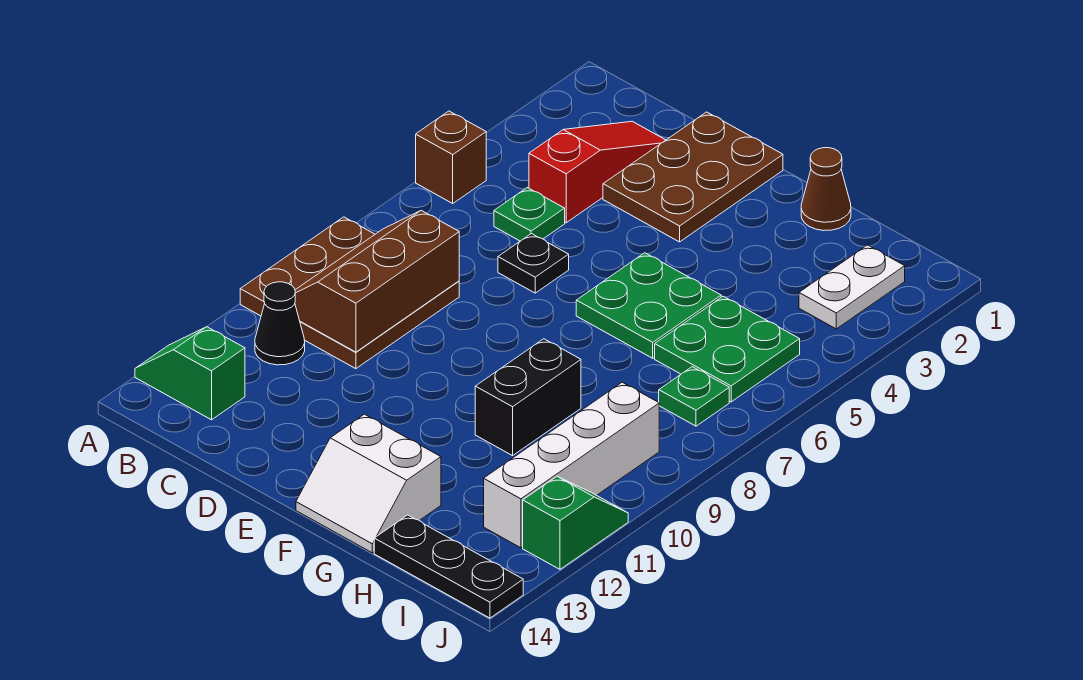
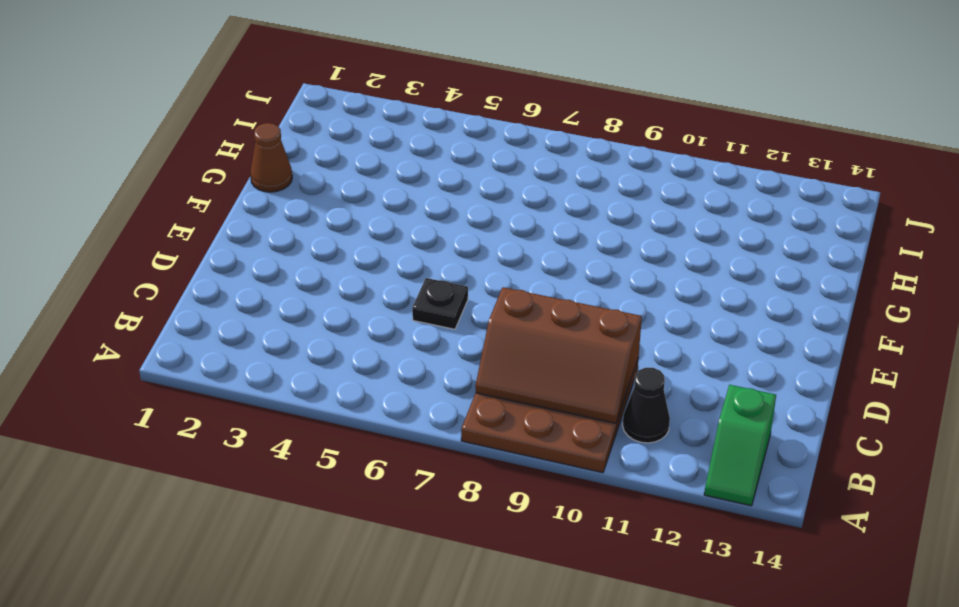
none -> brown brick A5 level 1
none -> red slope C2:C4 level 1 top 4
none -> green plate C5 level 1

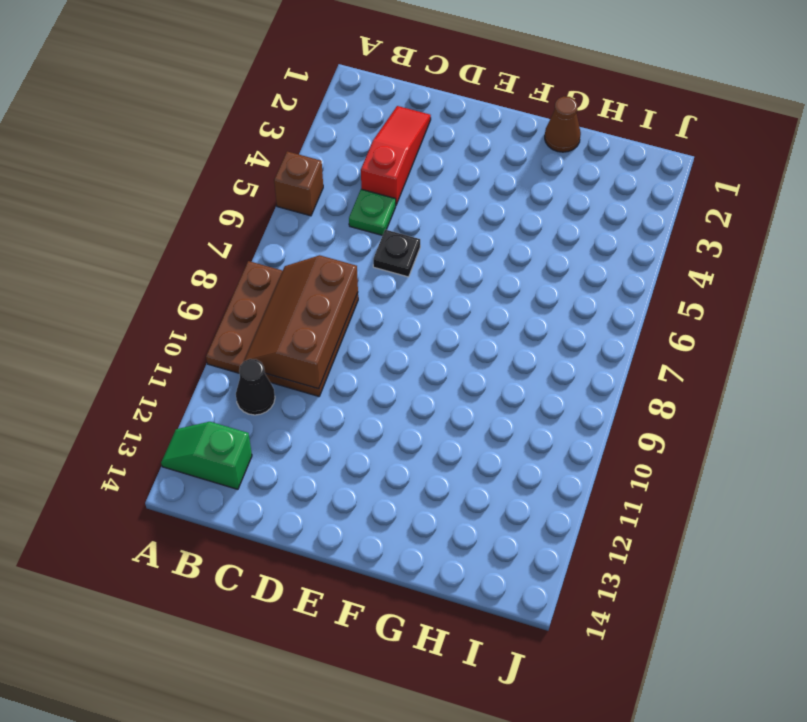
none -> brown plate D1:E3 level 1
none -> green plate F5:G6 level 1
none -> white slope F13:G14 level 1 top 13

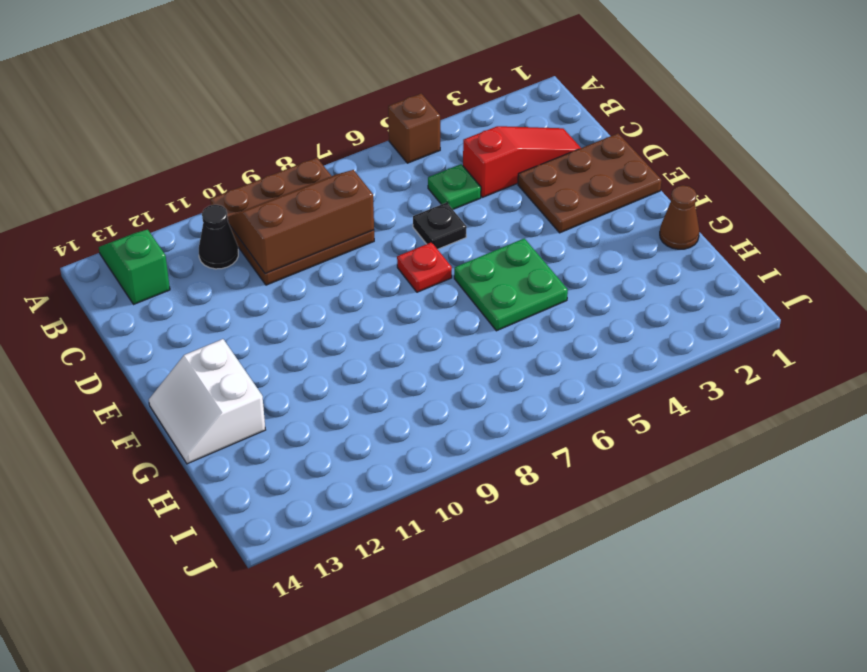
red plate E7 level 1 -> none
none -> black brick G9:G10 level 1
none -> green plate H5:I6 level 1
none -> black plate H14:J14 level 1

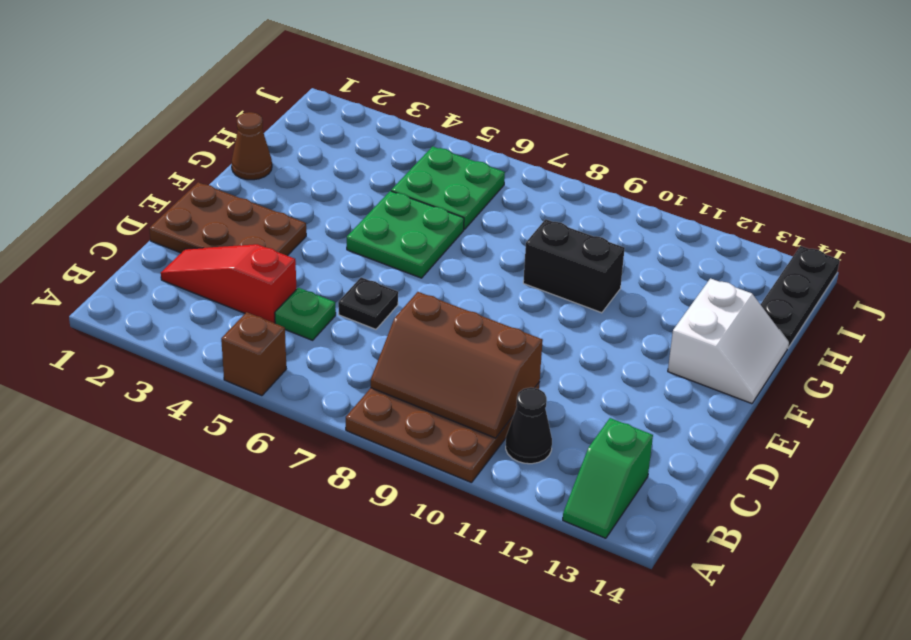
none -> white plate I2:I3 level 1
none -> green plate I7 level 1
none -> white brick I9:I12 level 1

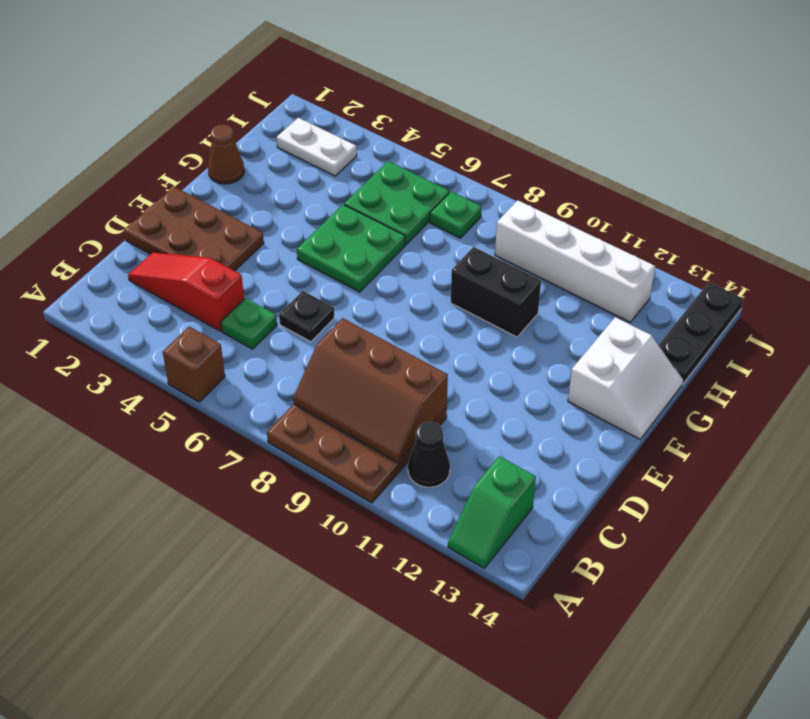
none -> green slope J11:J12 level 1 top 12

